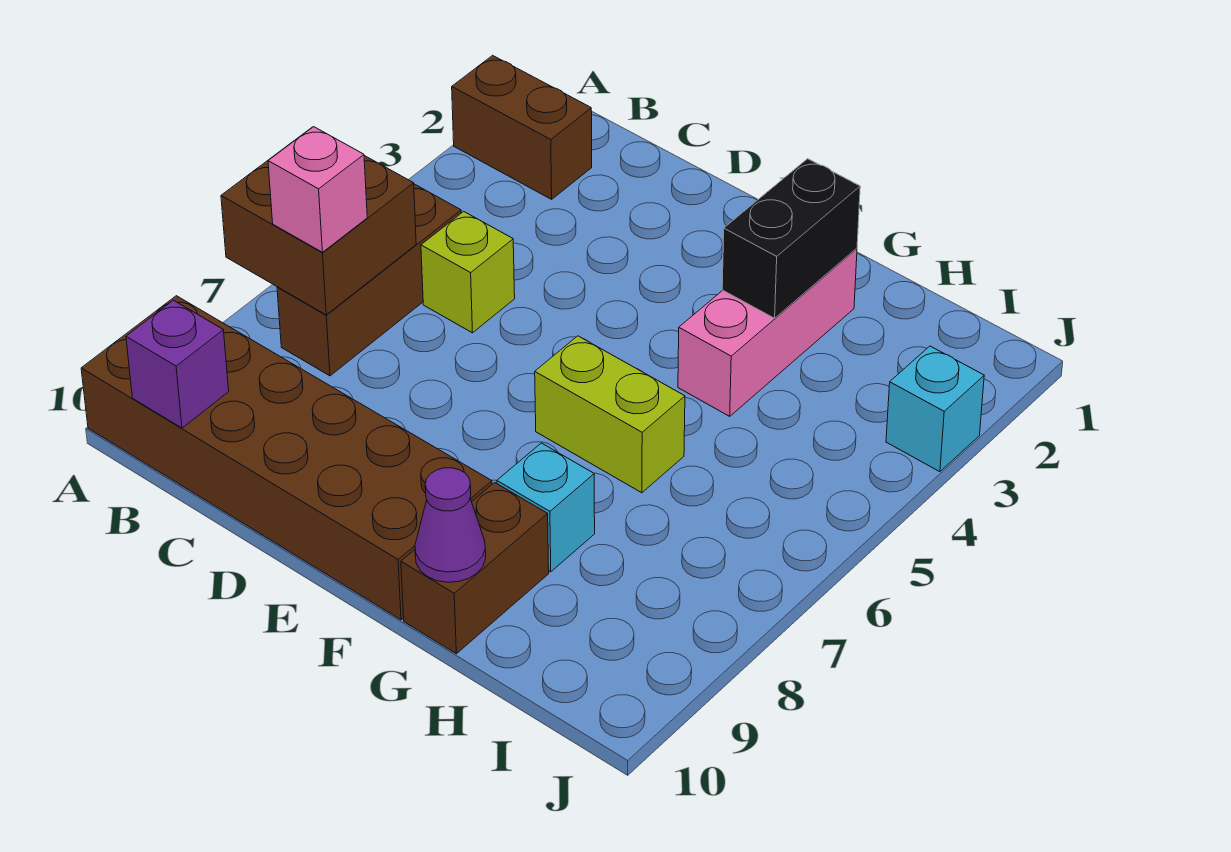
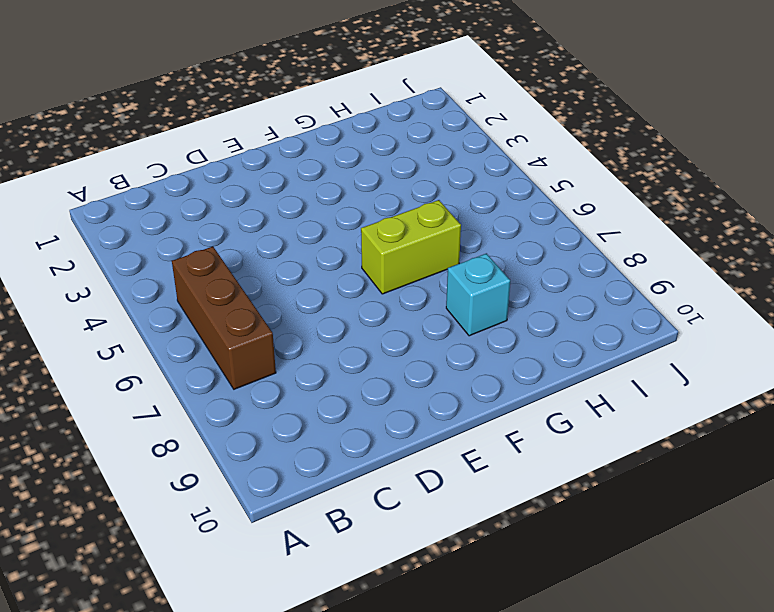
none -> brown brick A2:B2 level 1
none -> brown brick A9:F10 level 1
none -> lime brick C5 level 1

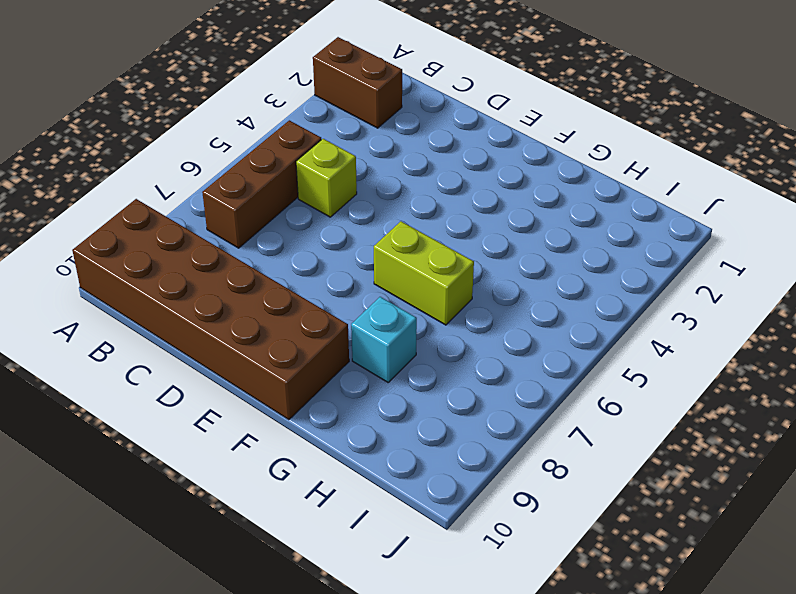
none -> pink brick G2:G4 level 1
none -> brown brick G9:G10 level 1
none -> cyan brick J3 level 1

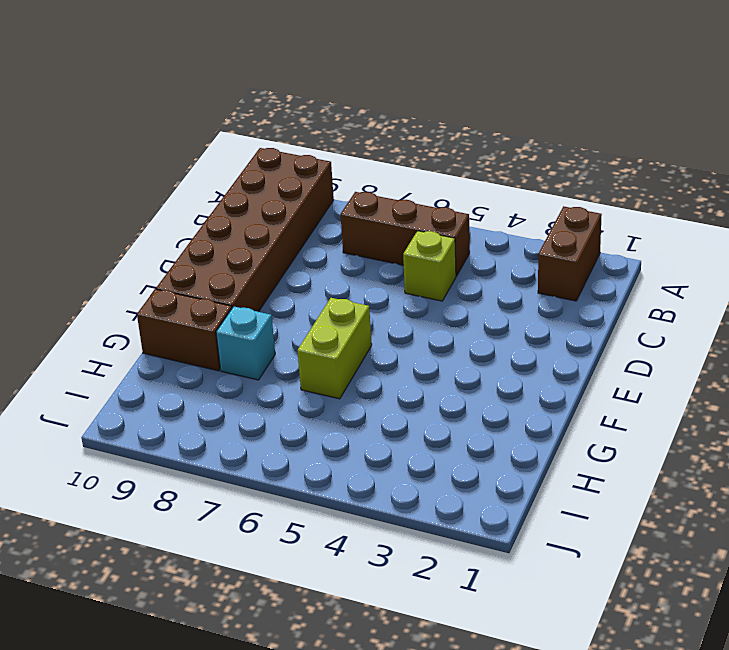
none -> pink brick G2:G4 level 1
none -> cyan brick J3 level 1
none -> brown brick A6:B7 level 2

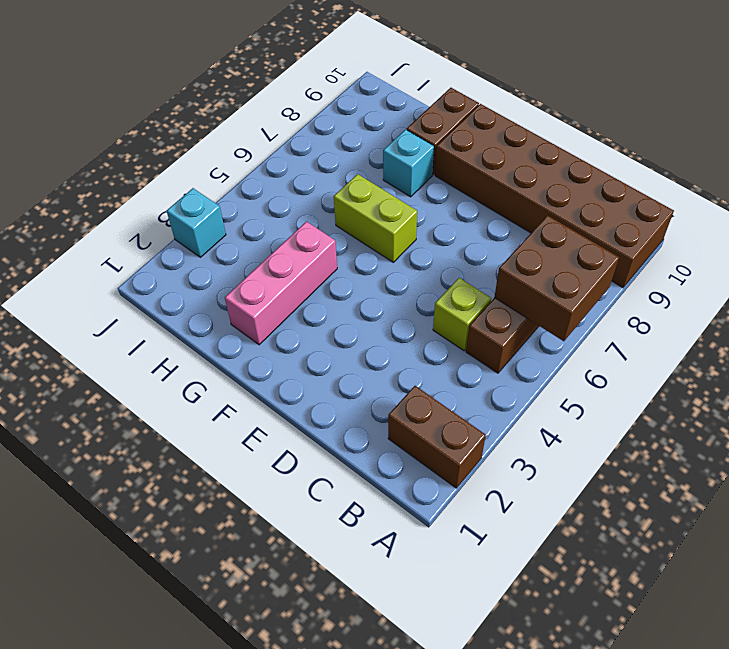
none -> purple brick B10 level 2
none -> black brick G2:G3 level 2
none -> purple cone G10 level 2

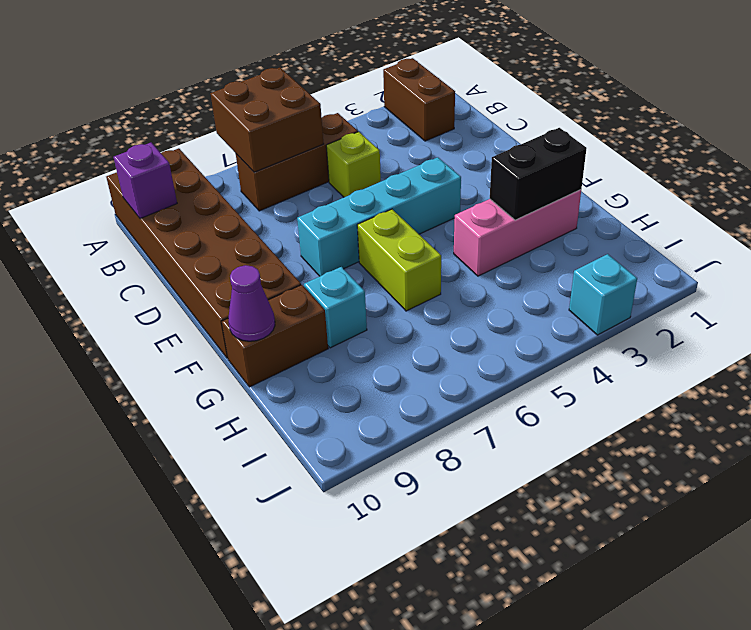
cyan brick E4:E7 level 1 -> none
none -> pink brick B7 level 3

